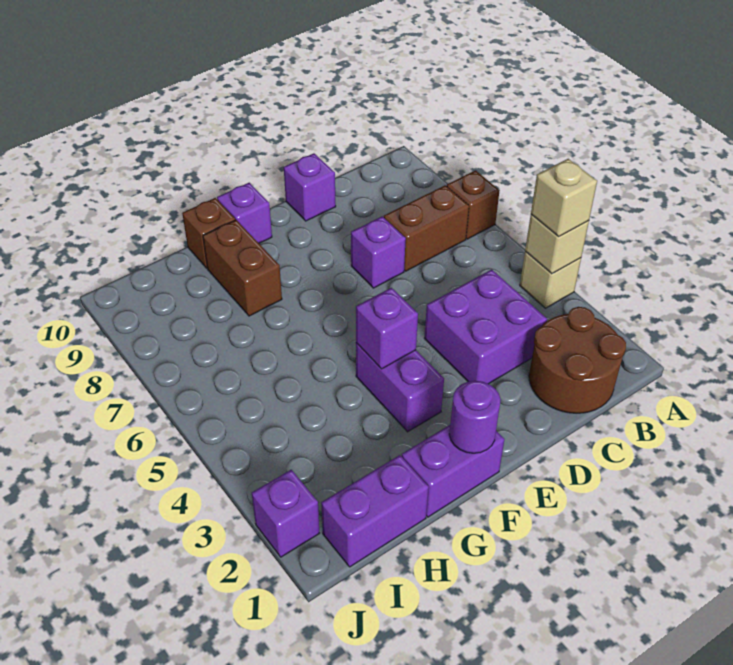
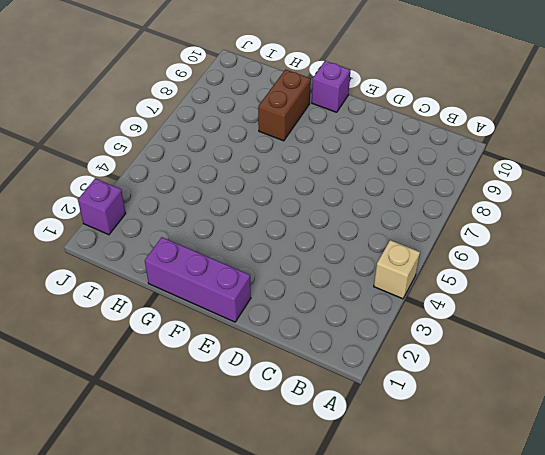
purple brick E1:G1 level 1 -> purple brick F1:G1 level 1
none -> brown brick A7 level 1
none -> brown round brick B1:C2 level 1
none -> brown brick B7:C7 level 1

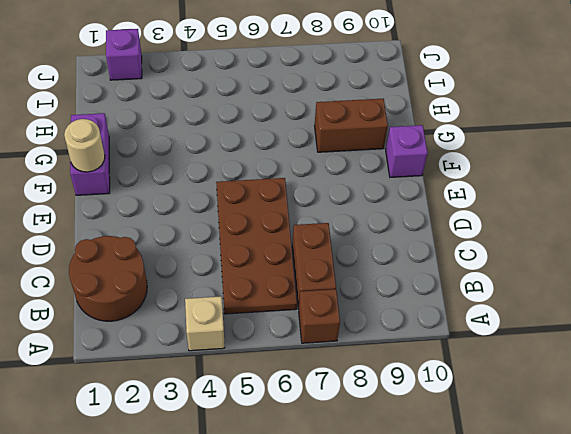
brown plate B5:E6 level 1 -> none
tan round brick F1 level 2 -> purple round brick F1 level 2
none -> purple brick C3:D4 level 1
none -> purple brick D7 level 1
none -> purple brick D10 level 1

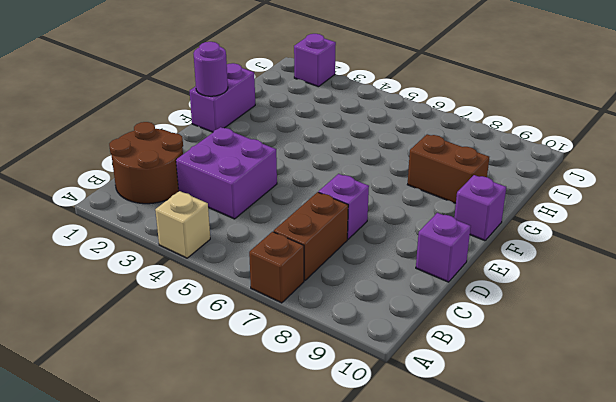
none -> purple brick F3:F4 level 1
none -> brown brick G10 level 1
none -> purple brick H1:I1 level 1

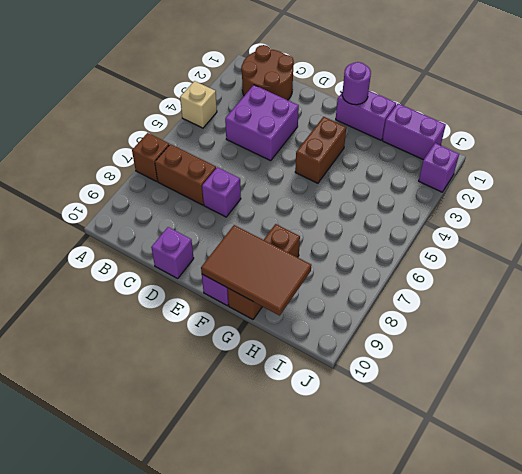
brown brick F3:F4 level 1 -> purple brick F3:F4 level 1
brown tile F9:H10 level 2 -> none
none -> tan brick A4 level 2
none -> purple brick F4 level 2
none -> tan brick A4 level 3

